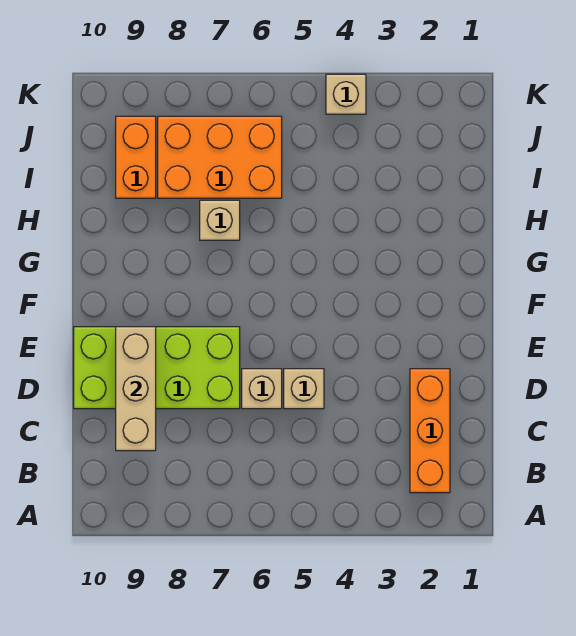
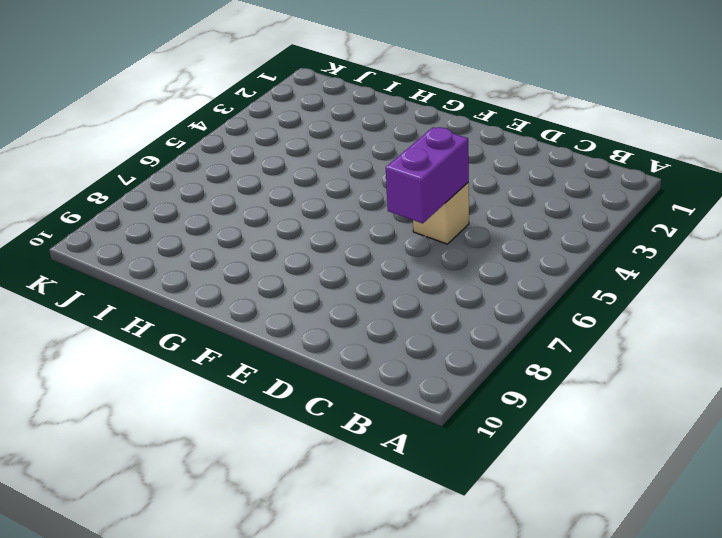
purple brick D5:D6 level 2 -> none
none -> orange brick B2:D2 level 1
none -> tan brick D6 level 1

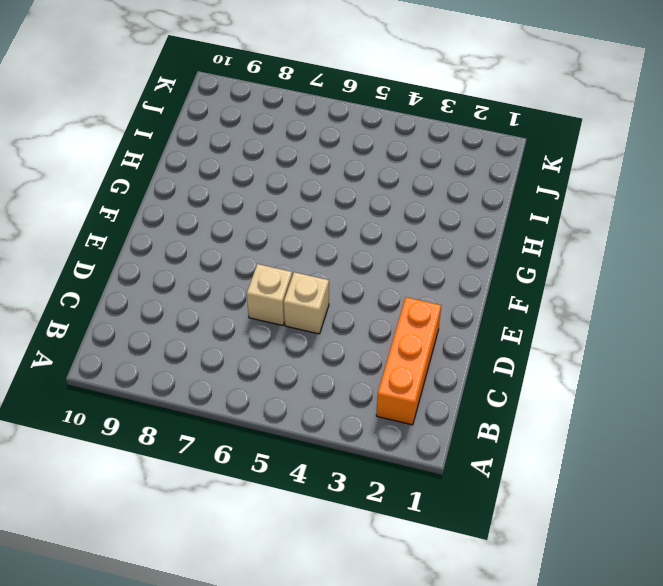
none -> lime brick D7:E10 level 1
none -> tan brick H7 level 1

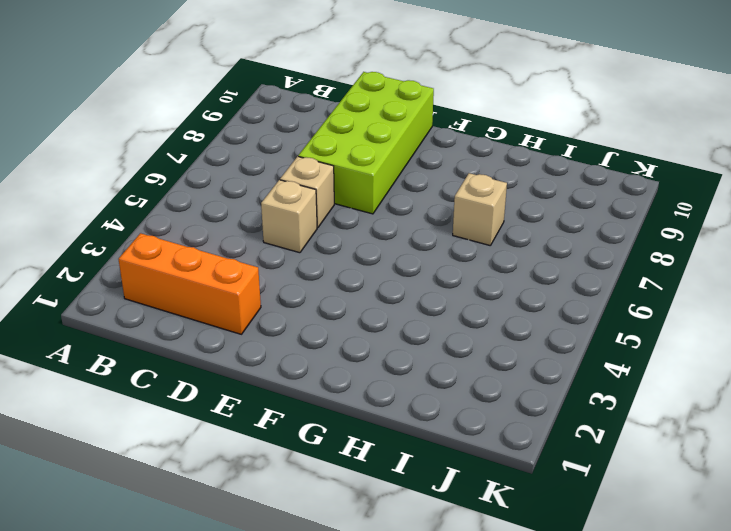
none -> orange brick I6:J8 level 1
none -> orange brick I9:J9 level 1

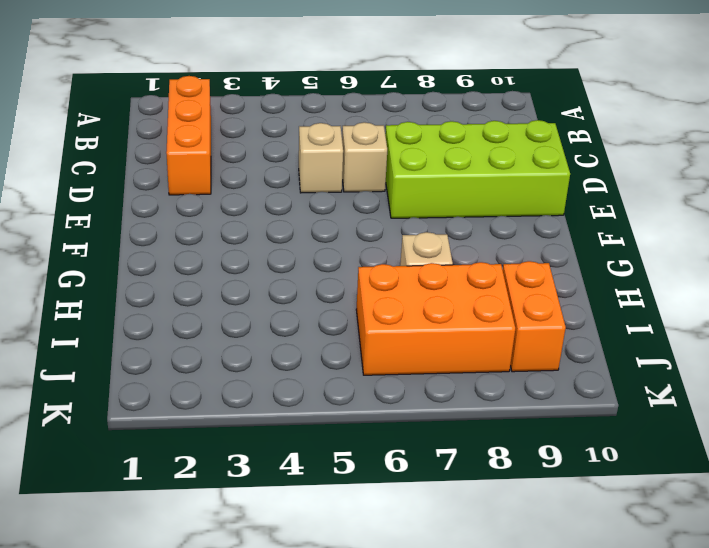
none -> tan brick K4 level 1
none -> tan brick C9:E9 level 2

